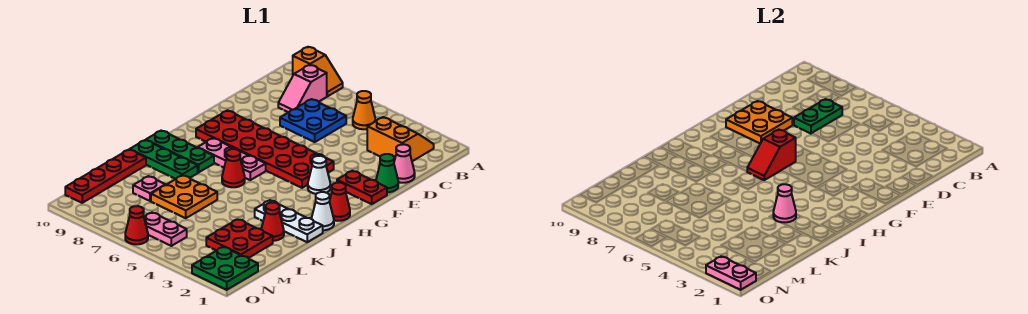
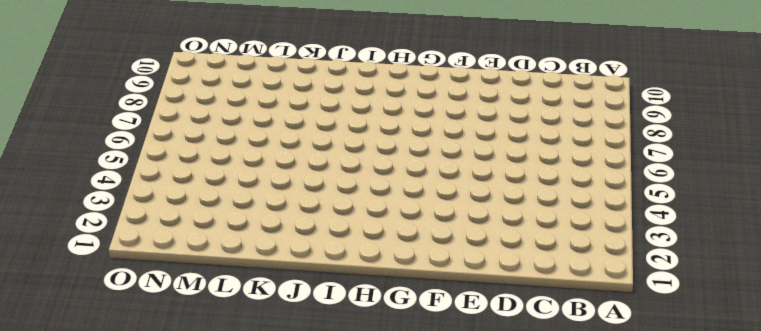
none -> orange slope A8:A9 level 1 top 9
none -> orange slope B2:C3 level 1 top C
none -> orange cone B5 level 1
none -> pink slope B8:C8 level 1 top B

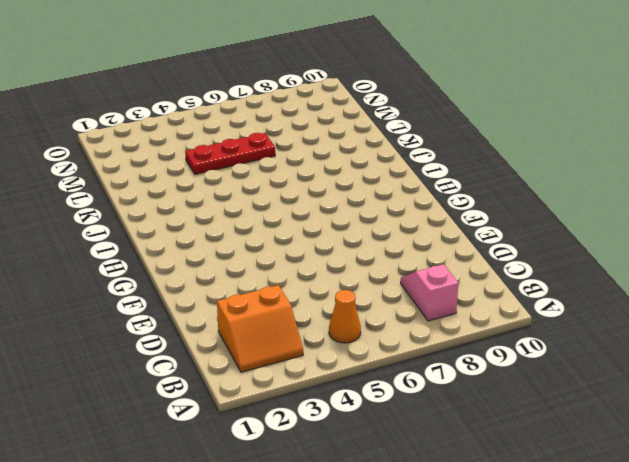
red plate L4:L6 level 1 -> orange plate K6:L7 level 1
none -> orange slope A8:A9 level 1 top 9
none -> blue plate C6:D7 level 1
none -> pink cone D1 level 1
none -> green cone E1 level 1

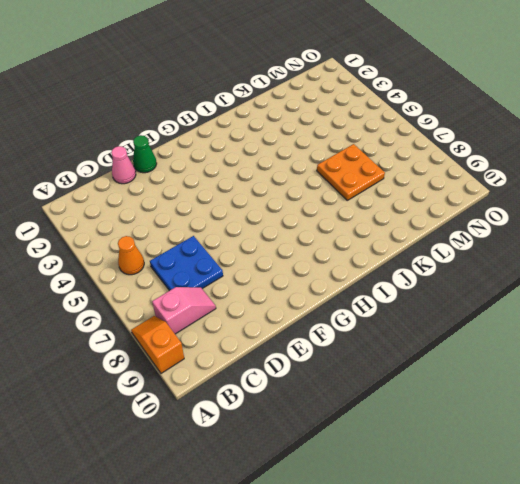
none -> orange slope B2:C3 level 1 top C
none -> red plate F1:F2 level 1
none -> red plate F4:G9 level 1
none -> white cone G3 level 1

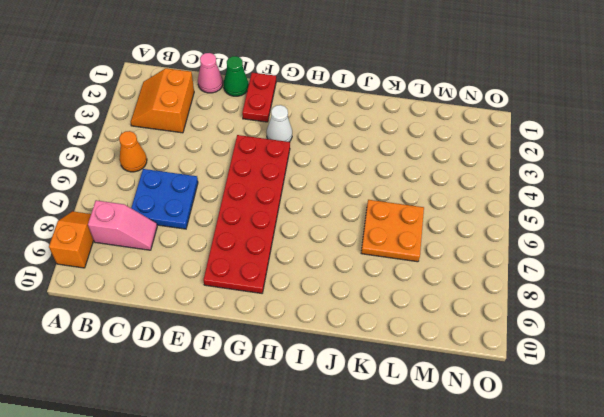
none -> red cone H1 level 1
none -> pink plate H6:H8 level 1
none -> white cone I1 level 1
none -> red cone I6 level 1

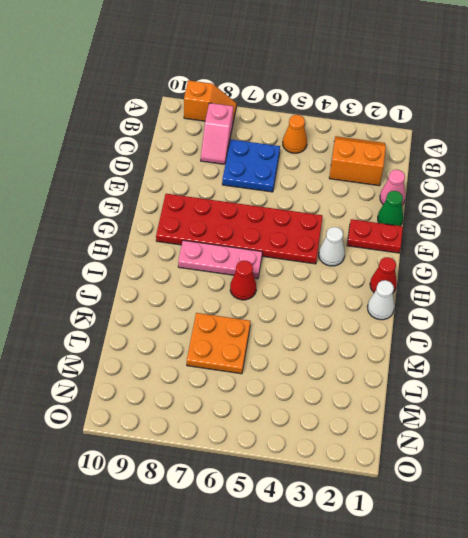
none -> green plate I8:I10 level 1
none -> white plate J1:J3 level 1
none -> green plate J8:J10 level 1
none -> red cone K2 level 1

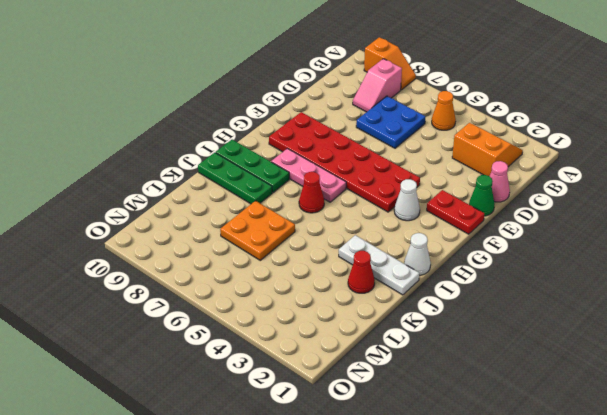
none -> red cone H1 level 1
none -> red plate K10:N10 level 1
none -> red plate L2:M3 level 1
none -> pink plate L8 level 1

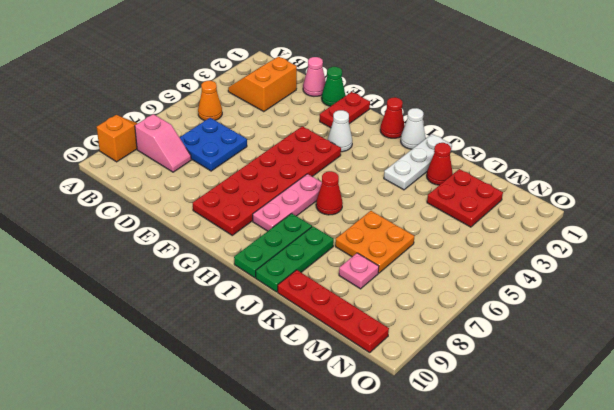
none -> green plate N1:O2 level 1
none -> pink plate N5:N6 level 1
none -> red cone O6 level 1
none -> green plate C7:D7 level 2

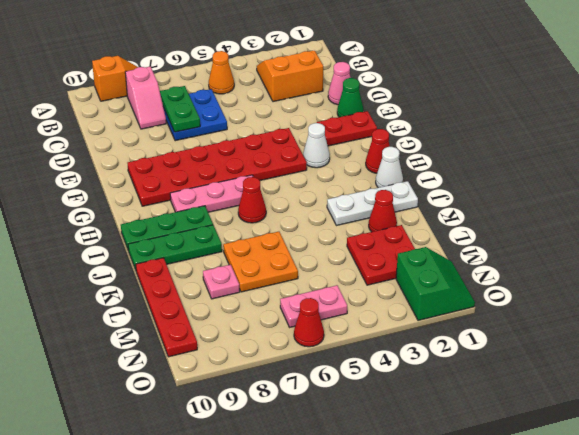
green slope N1:O2 level 1 top 2 -> green plate N1:O2 level 1
none -> orange plate E8:F9 level 2
none -> red slope G6:H6 level 2 top G
none -> pink cone J3 level 2
none -> pink plate O1:O2 level 2

